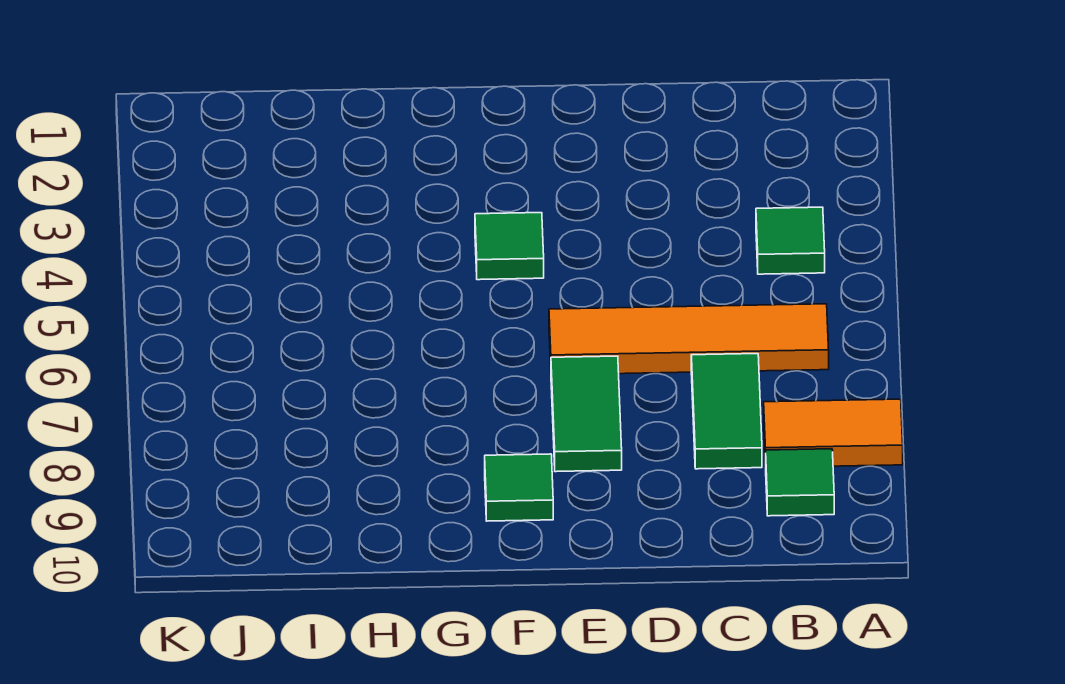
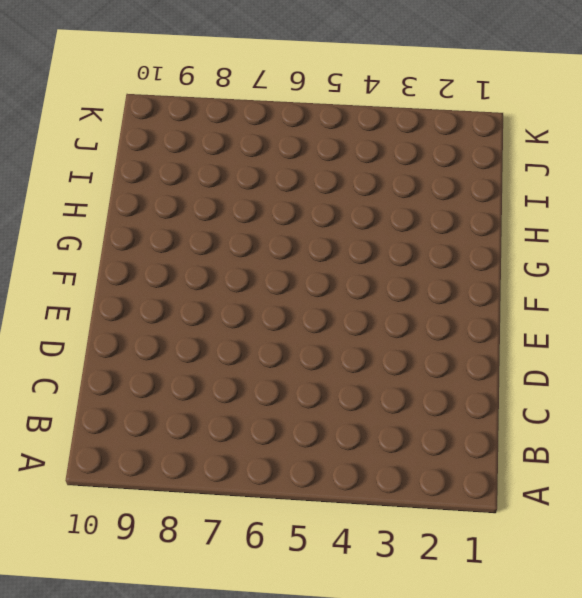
none -> orange tile A8:B8 level 1
none -> green tile B4 level 1

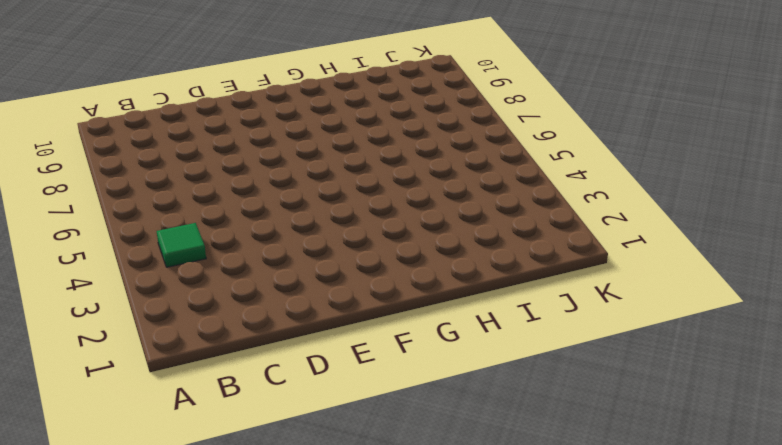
none -> orange tile A8:B8 level 1
none -> orange tile B6:E6 level 1

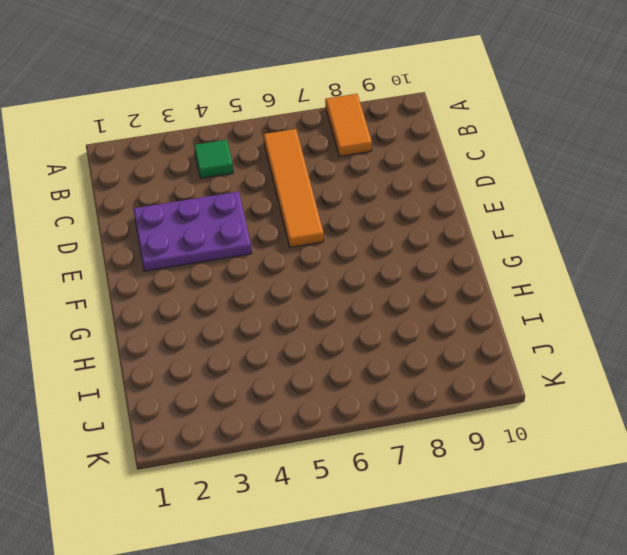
purple plate D2:E4 level 1 -> none
none -> green tile B9 level 1
none -> green tile C7:C8 level 1

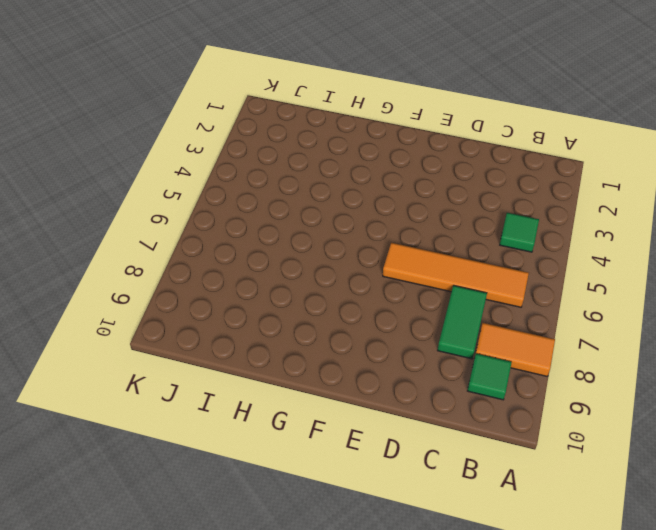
none -> green tile E7:E8 level 1
none -> green tile F4 level 1

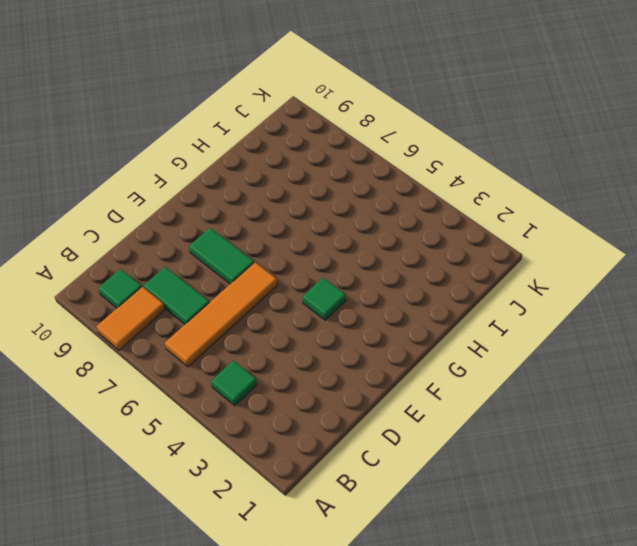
none -> green tile F9 level 1

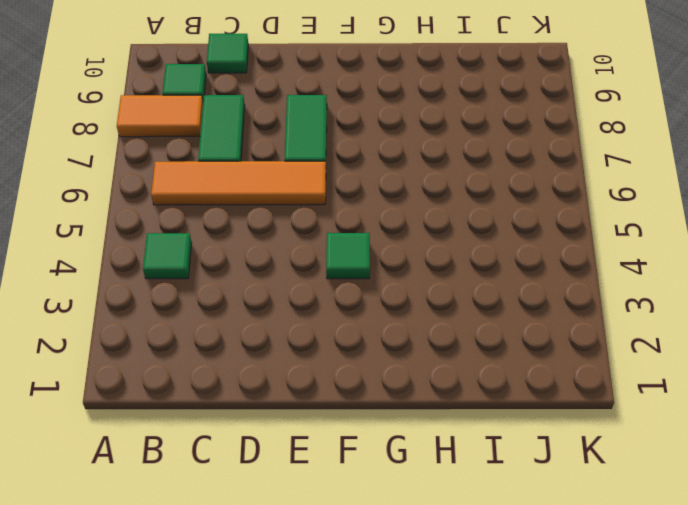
green tile C10 level 1 -> green tile F9 level 1

